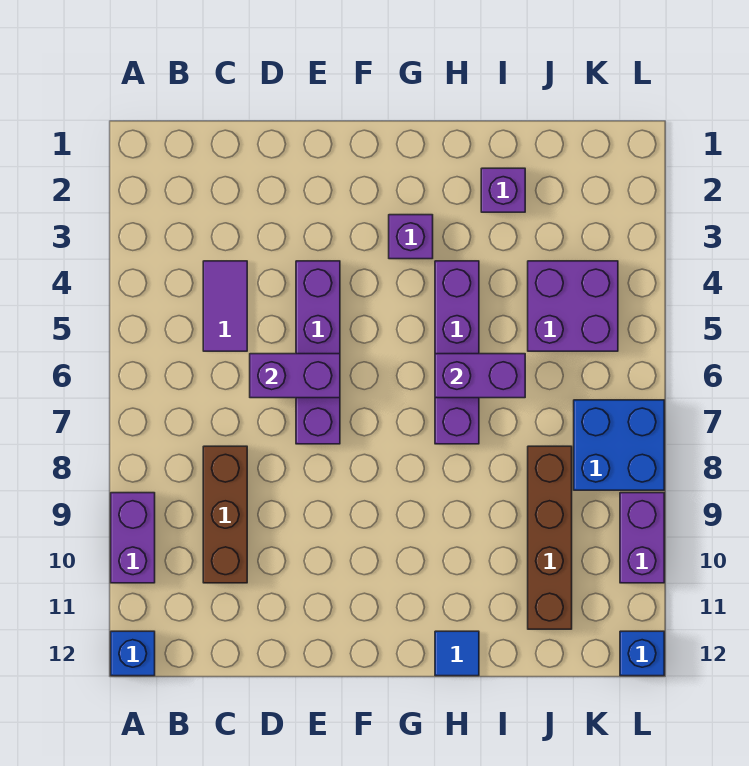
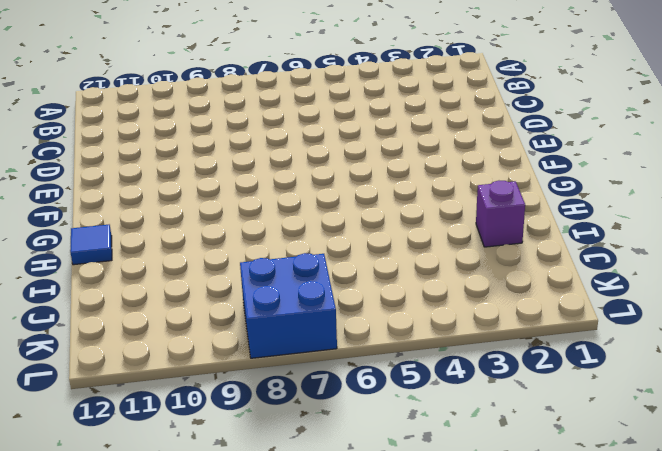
none -> purple brick A9:A10 level 1
none -> blue brick A12 level 1
none -> purple tile C4:C5 level 1

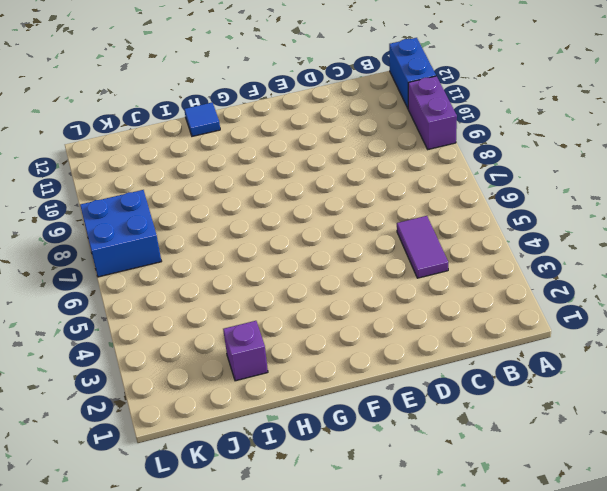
blue brick A11:A12 level 1 -> blue brick A12 level 1
none -> brown brick C8:C10 level 1
none -> purple brick E4:E7 level 1
none -> purple brick G3 level 1

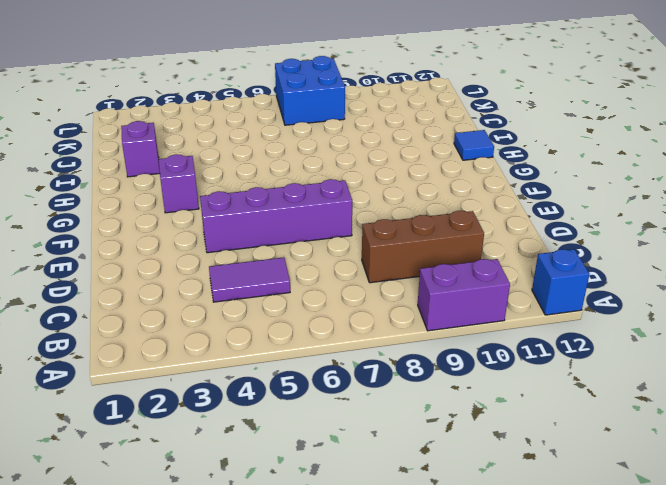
none -> purple brick H4:H7 level 1
none -> purple brick J4:K5 level 1
none -> brown brick J8:J11 level 1

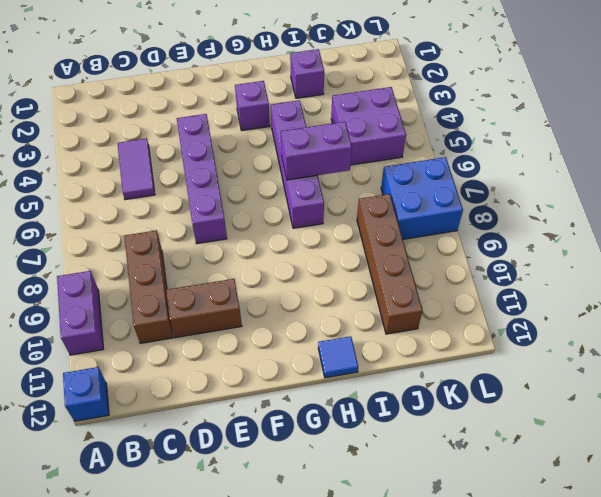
brown brick D10:E10 level 1 -> none
none -> purple brick L9:L10 level 1
none -> blue brick L12 level 1
none -> purple brick D6:E6 level 2

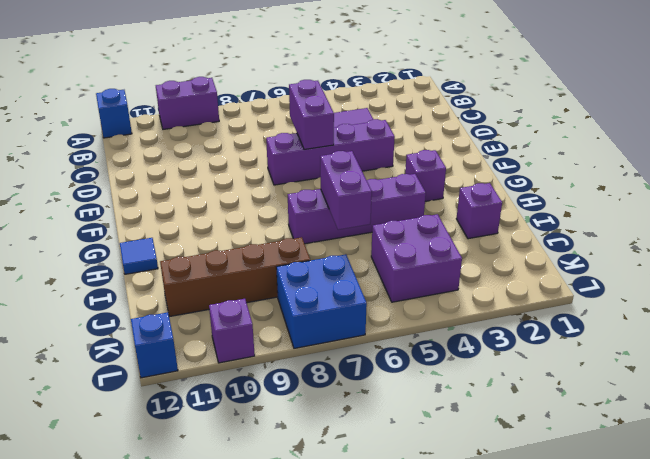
purple brick L10 level 1 -> purple brick L9:L10 level 1
none -> brown brick C8:C10 level 1

